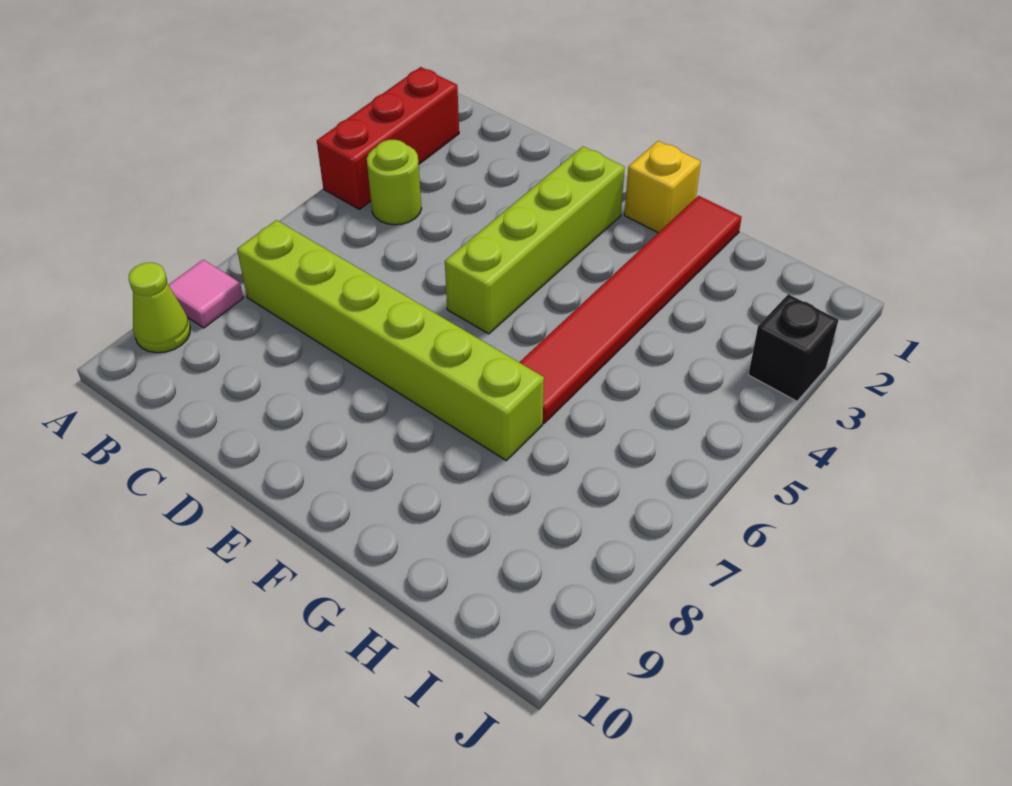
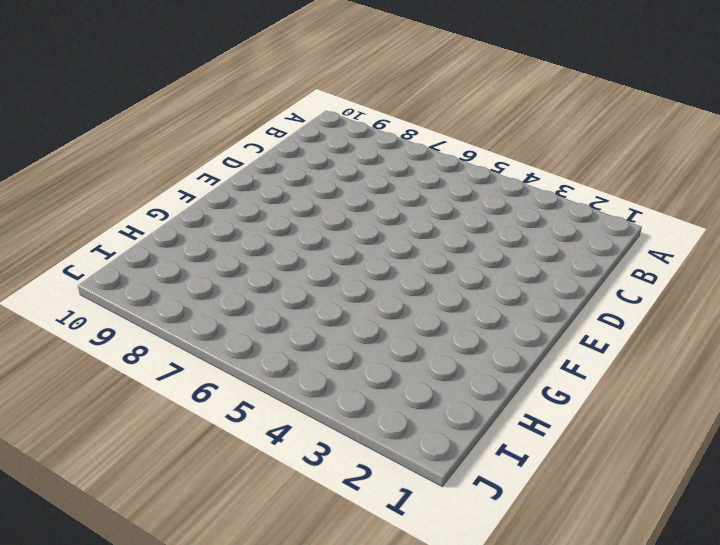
none -> red brick A2:A4 level 1
none -> pink tile A8 level 1

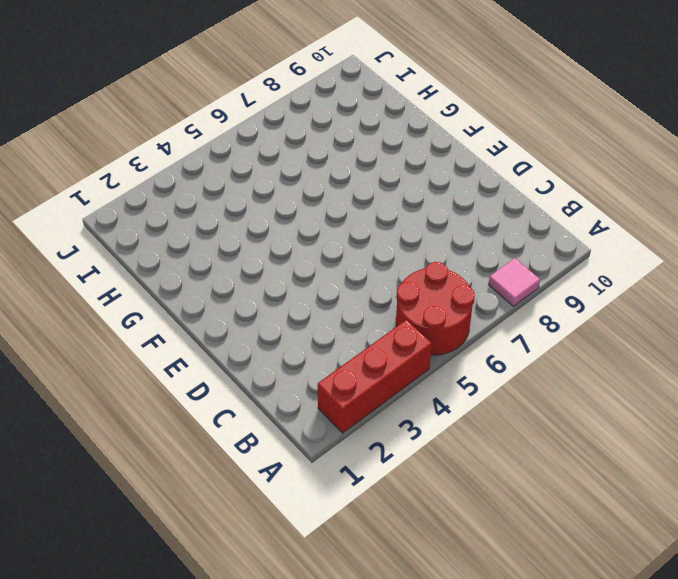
red round brick A5:B6 level 1 -> none
none -> lime cone A9 level 1
none -> lime round brick B4 level 1

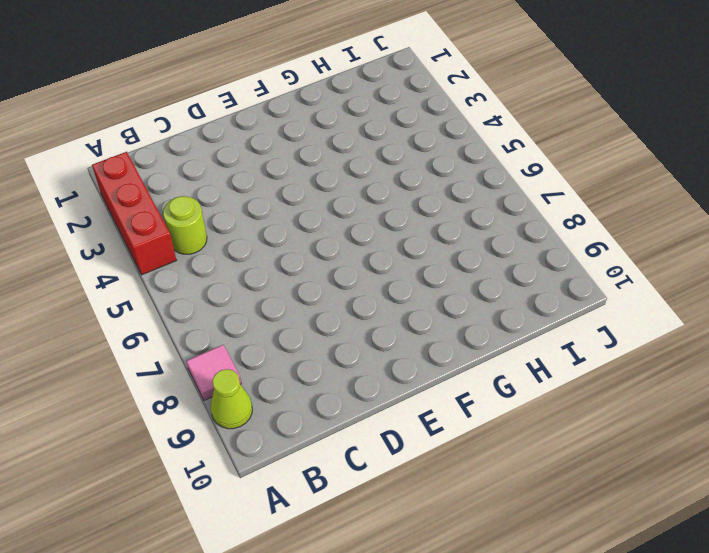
none -> lime brick B7:G7 level 1
none -> lime brick E2:E5 level 1

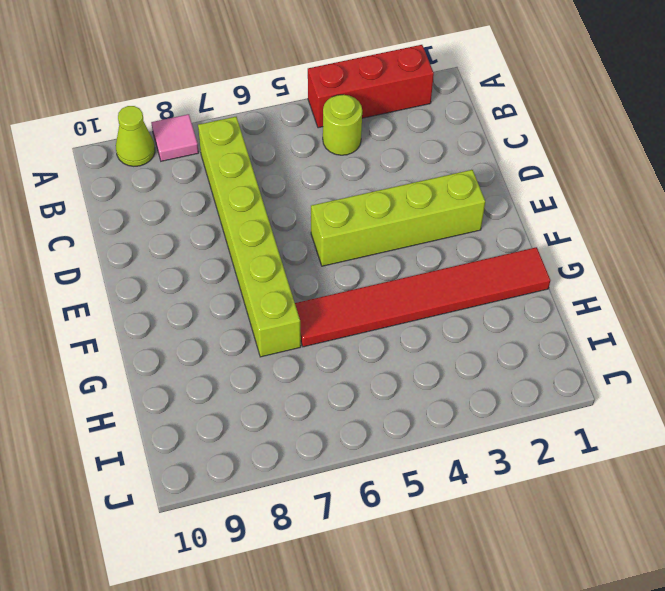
none -> yellow brick F1 level 1
none -> black brick J3 level 1

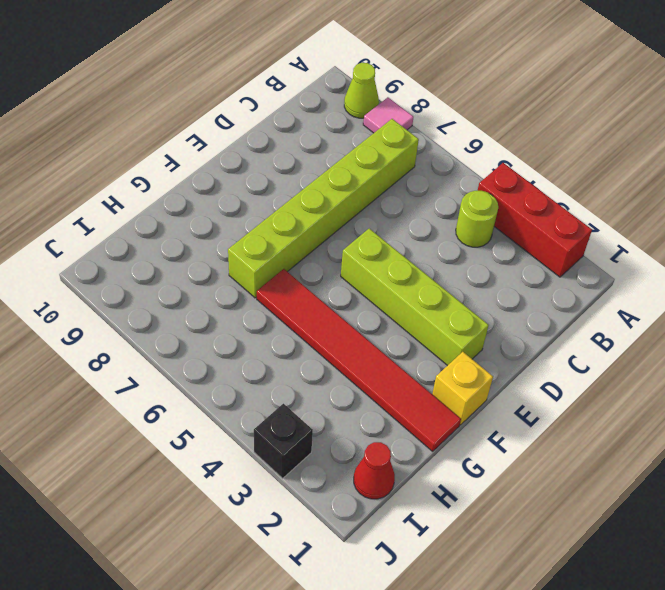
red cone I1 level 1 -> none

